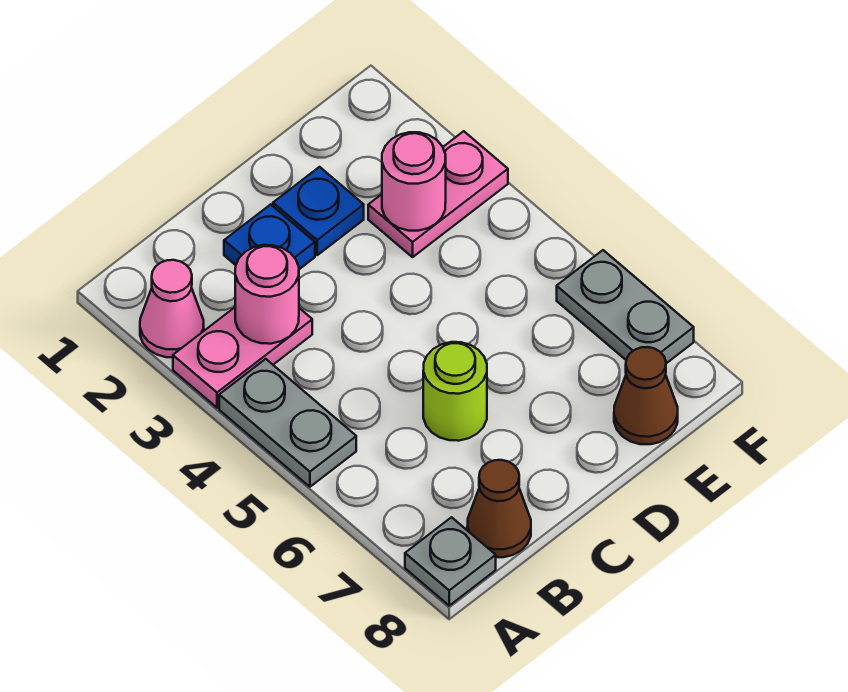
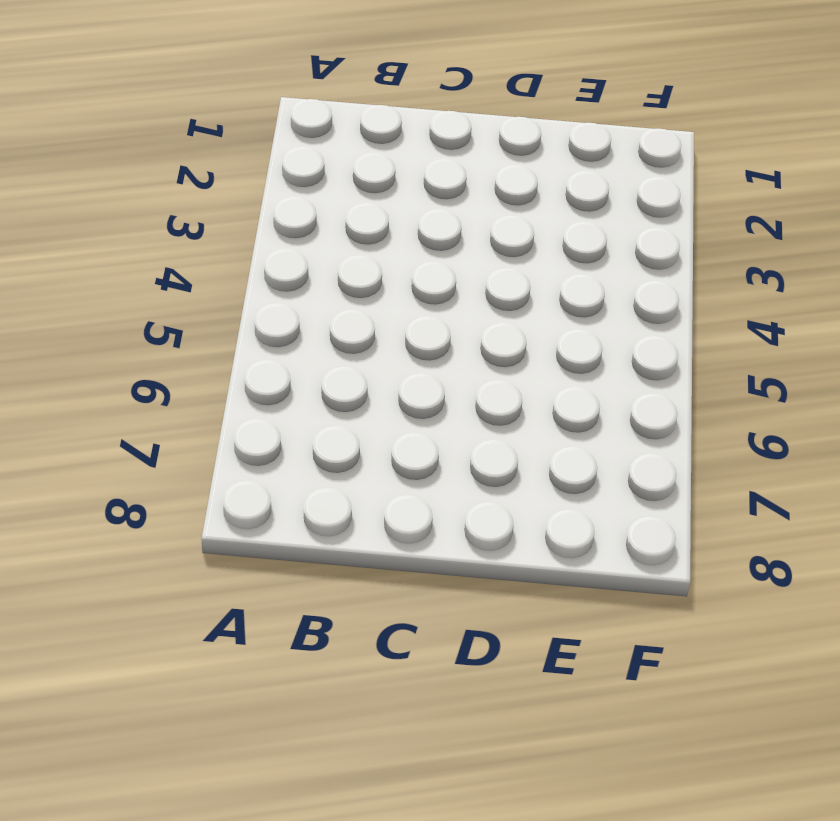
none -> pink cone A2 level 1
none -> pink plate A3:B3 level 1
none -> grey plate A4:A5 level 1

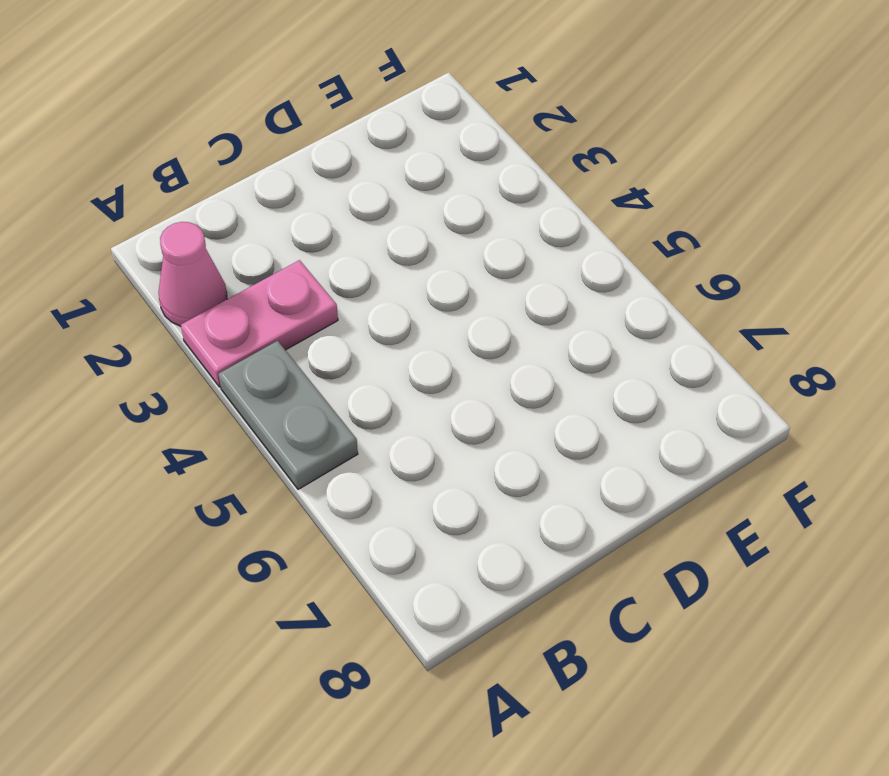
none -> grey plate A8 level 1
none -> brown cone B8 level 1
none -> blue plate C2 level 1

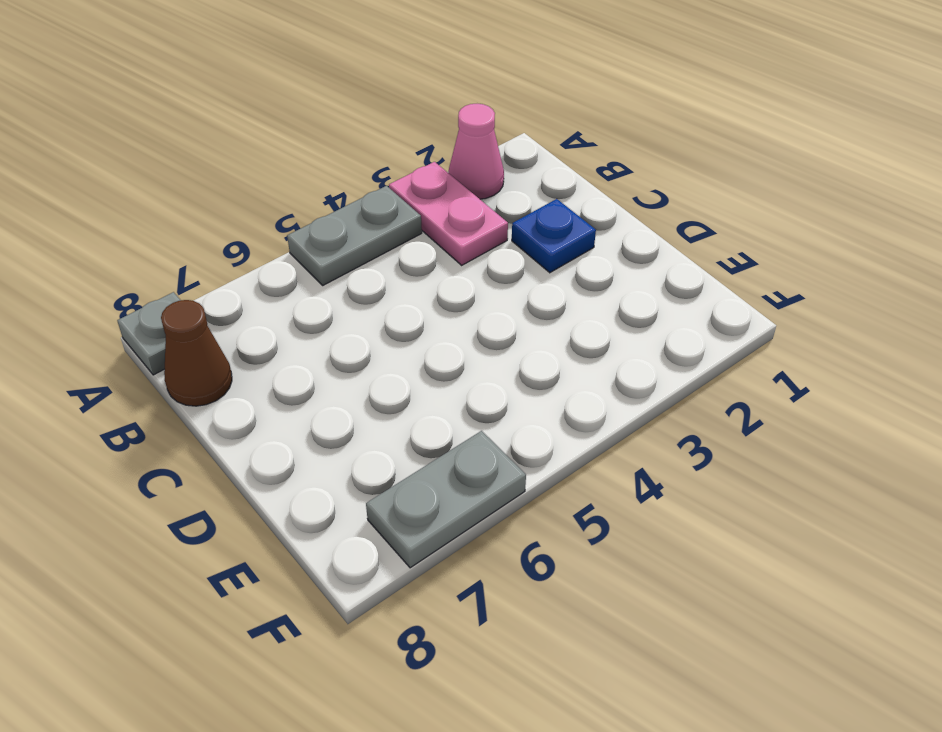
none -> lime round brick C6 level 1
none -> blue plate D2 level 1
none -> pink plate E3:F3 level 1

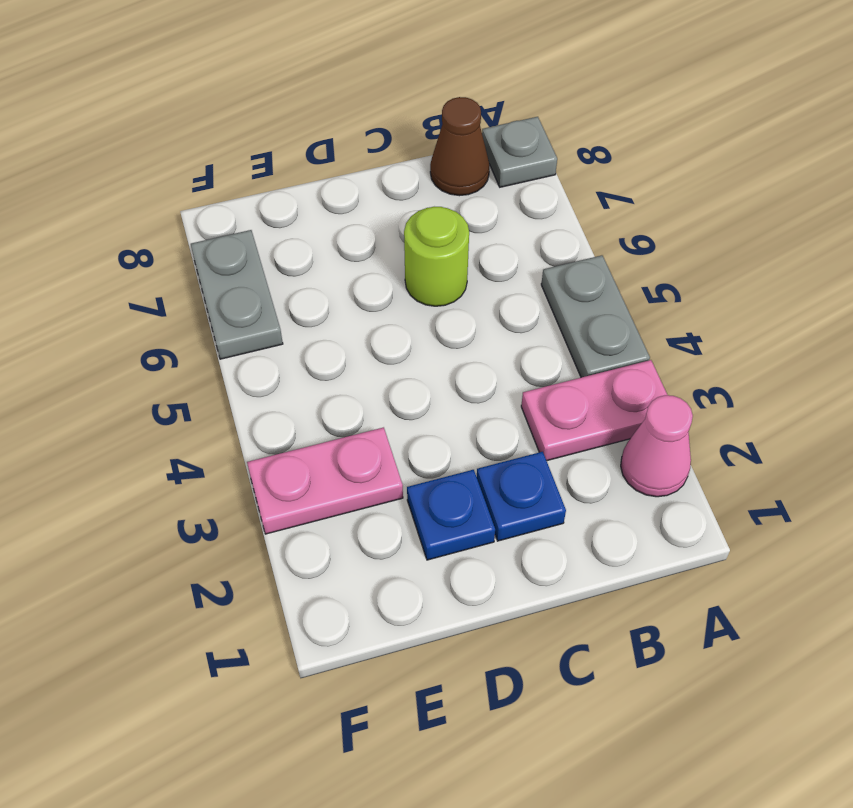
none -> brown cone E8 level 1
none -> pink round brick B3 level 2
none -> pink round brick E3 level 2

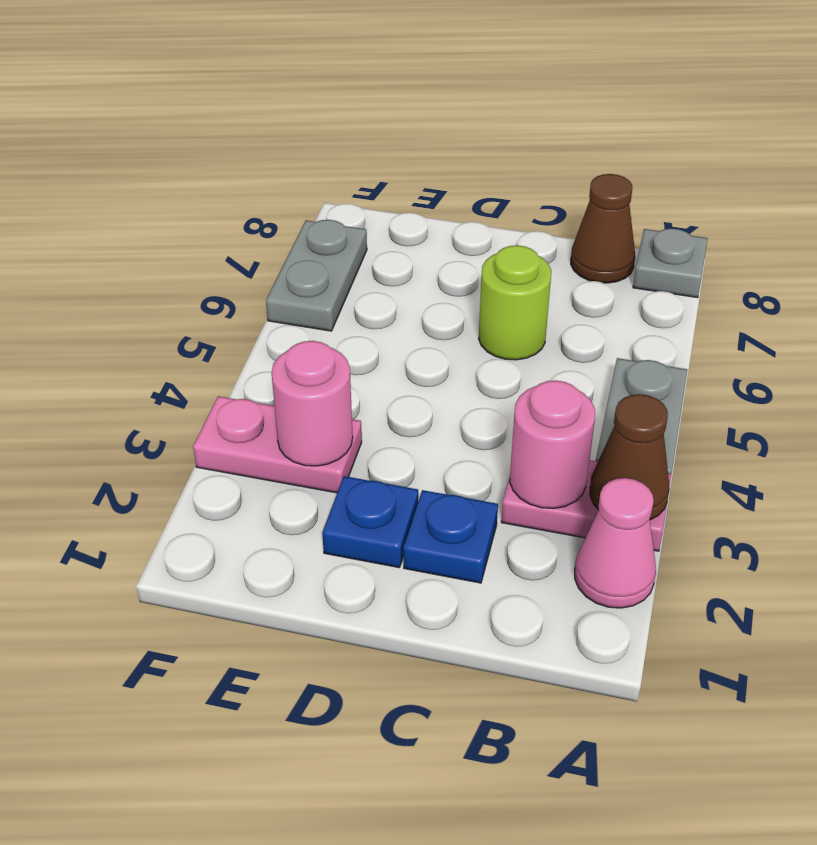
brown cone A3 level 2 -> brown cone E8 level 1

